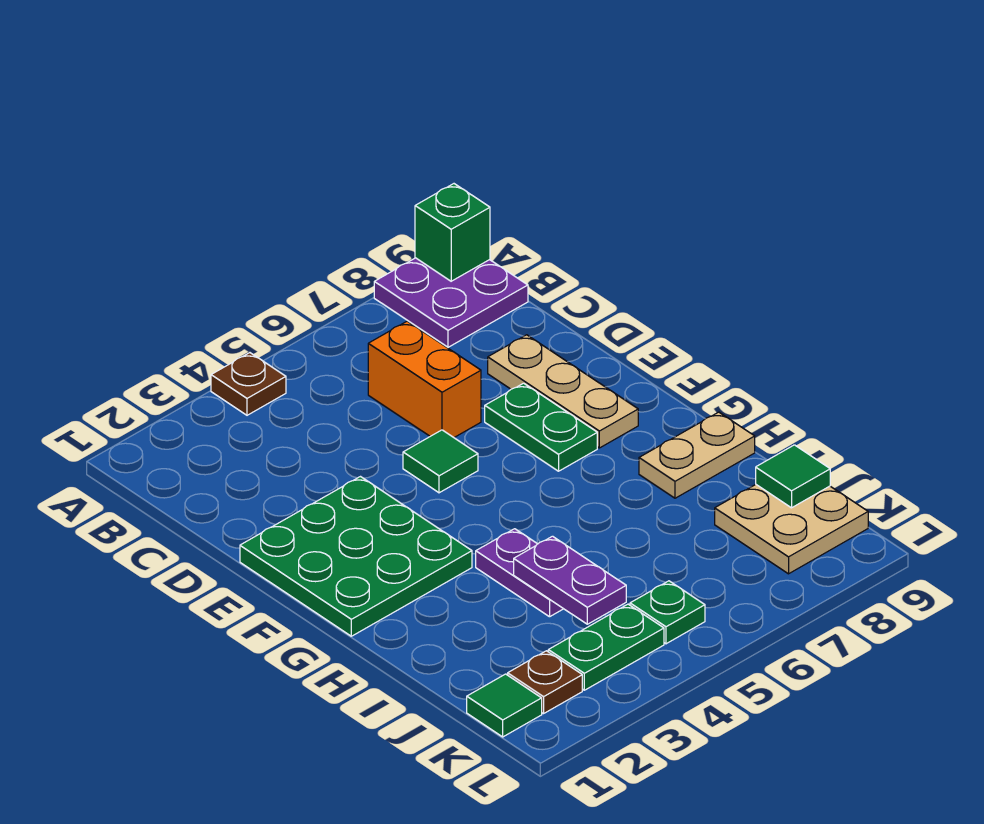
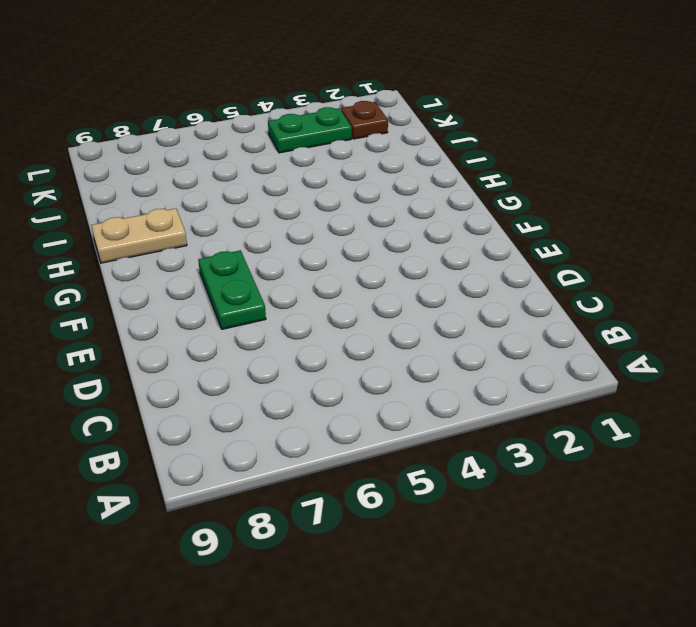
none -> brown plate A4 level 1
none -> purple plate A8:B9 level 1
none -> orange brick C6:D6 level 1

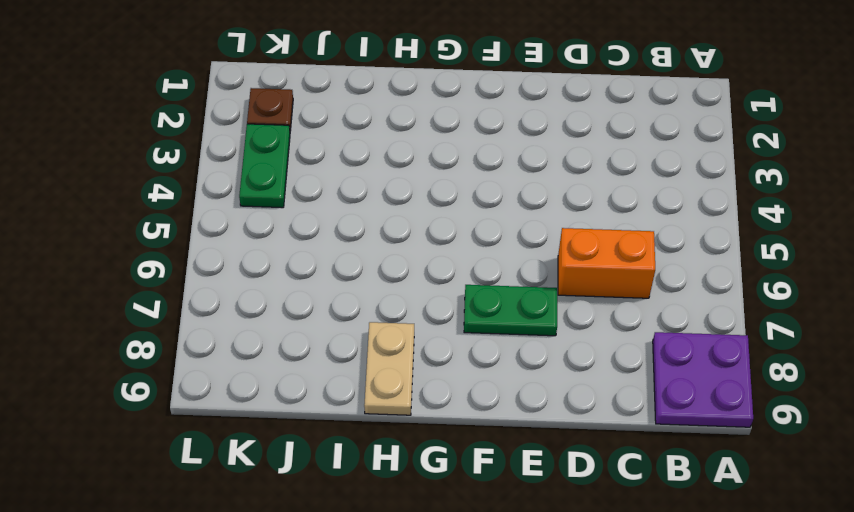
none -> brown plate A4 level 1
none -> tan plate D8:F8 level 1
none -> green plate E1:G3 level 1

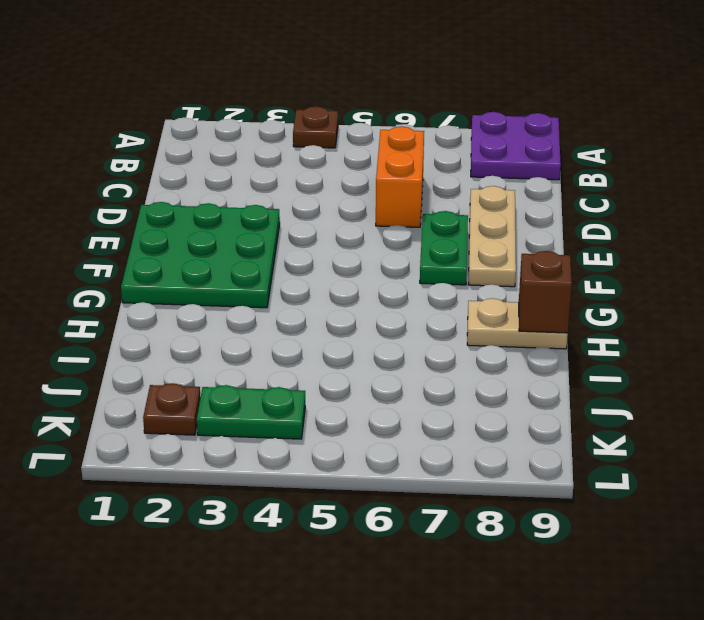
brown brick H9 level 2 -> none
none -> green tile E5 level 1
none -> purple plate H4:I4 level 1
none -> tan plate J8:K9 level 1

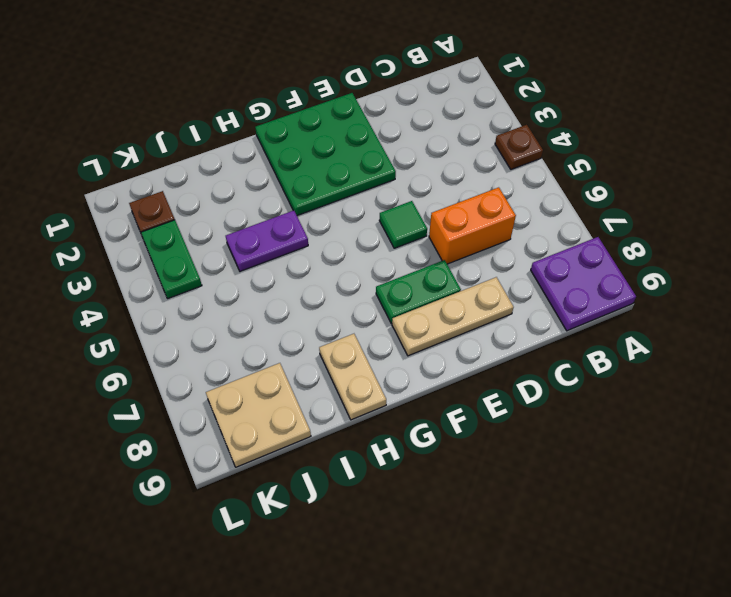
none -> green tile K1 level 1
none -> green plate K5 level 1
none -> green brick A9 level 2

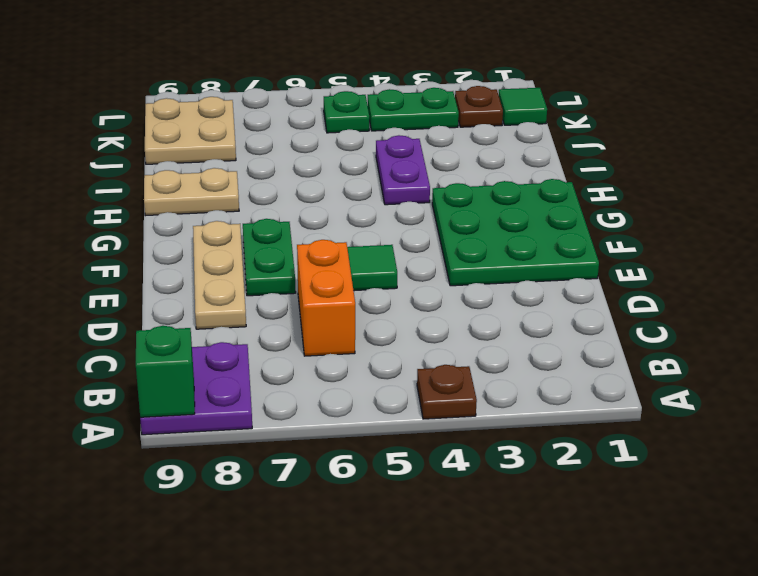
none -> purple plate I4:J4 level 2
none -> green tile J9 level 2

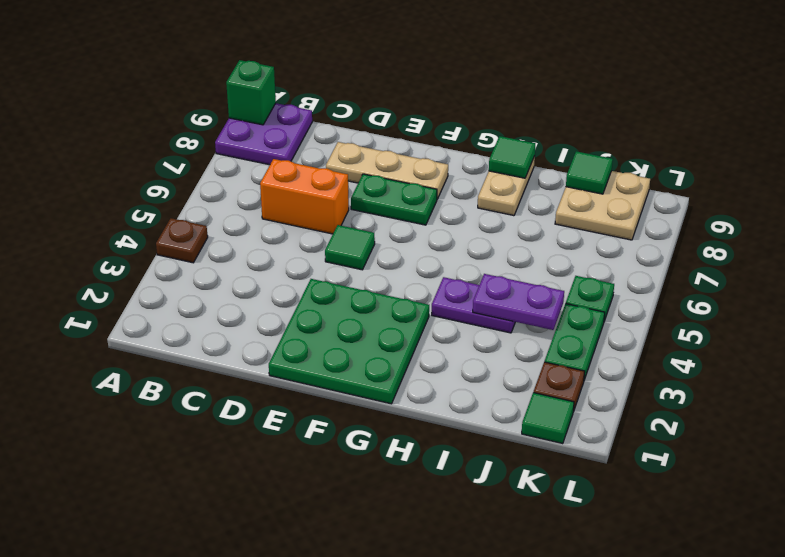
green tile H9 level 2 -> none

